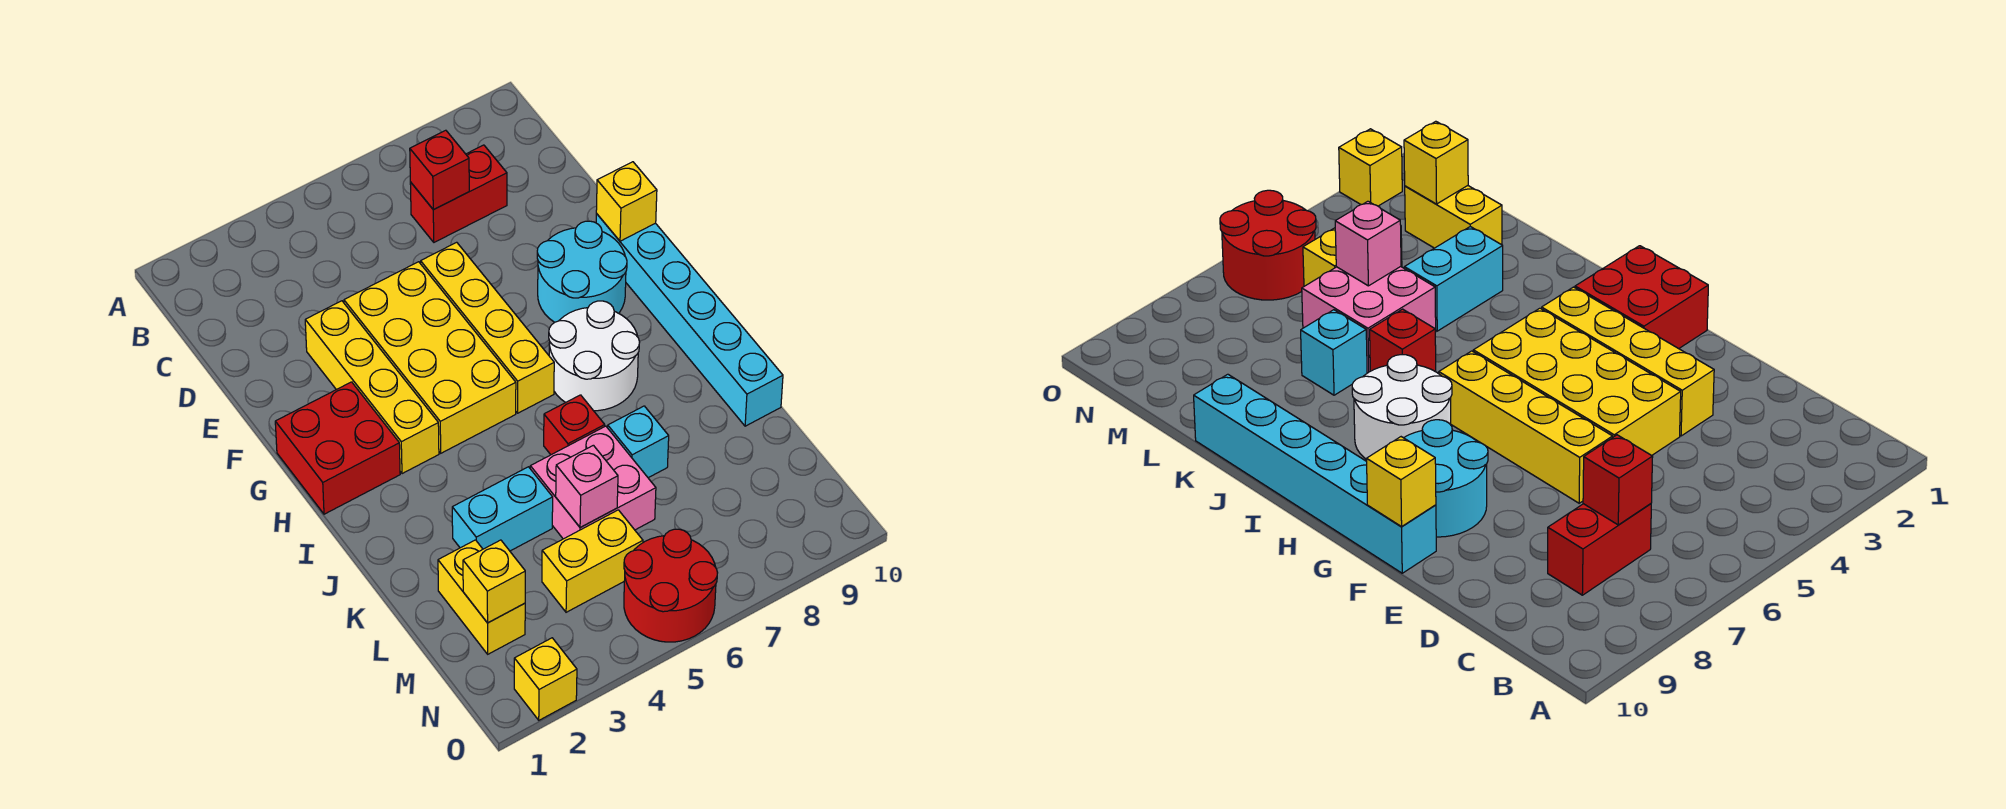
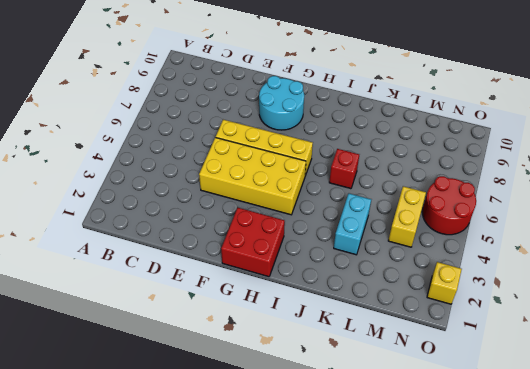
none -> red brick C7:C8 level 1
none -> yellow brick E3:H3 level 1
none -> cyan brick F10:K10 level 1

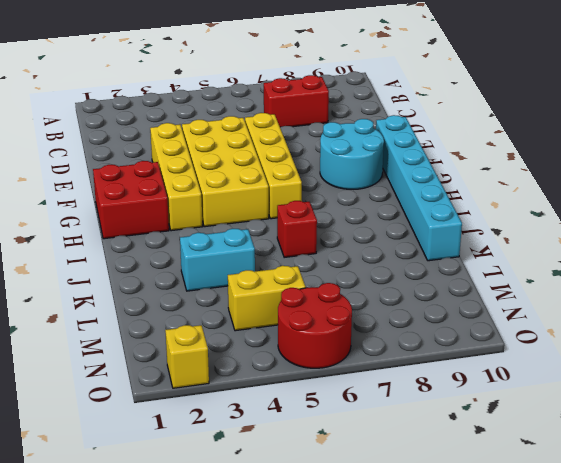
none -> white round brick H7:I8 level 1
none -> pink brick K5:L6 level 1
none -> cyan brick K7 level 1

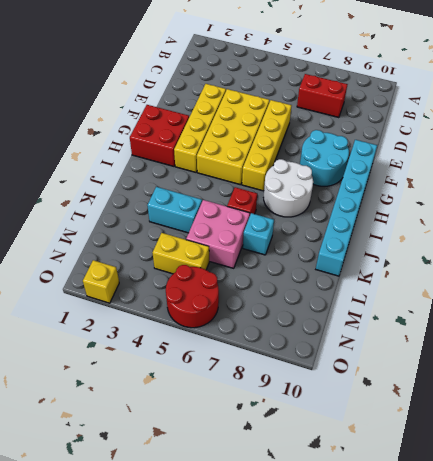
none -> yellow brick L2:M2 level 1
none -> red brick C7 level 2
none -> yellow brick F10 level 2

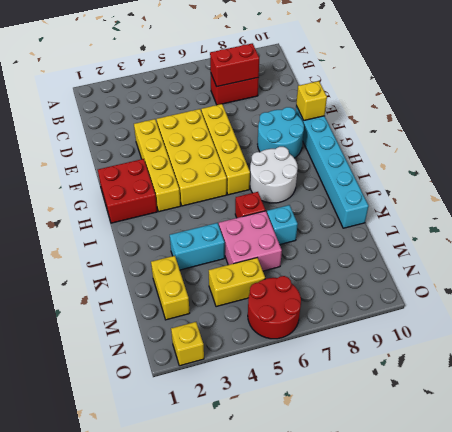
red brick C7:C8 level 2 -> red brick C7 level 2
none -> pink brick L5 level 2
none -> yellow brick M2 level 2

